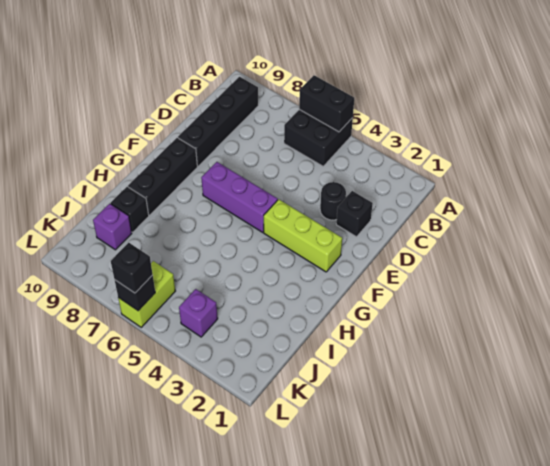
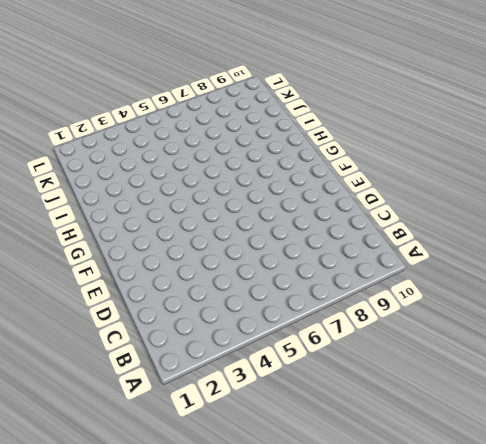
none -> black brick A5:B6 level 1
none -> black brick B9:E9 level 1
none -> black brick D2 level 1

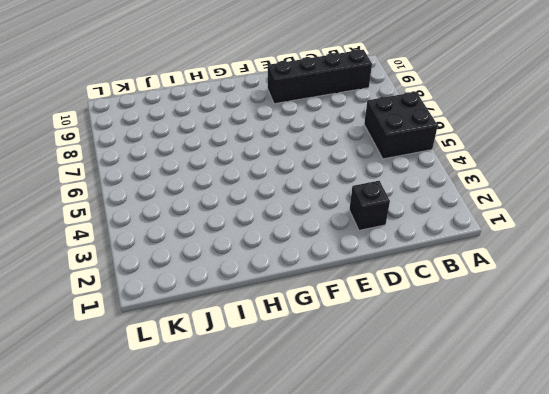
none -> black round brick D3 level 1
none -> lime brick F2:F4 level 1
none -> purple brick F5:F7 level 1

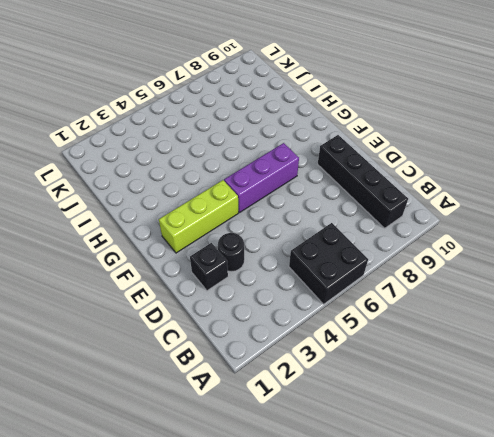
none -> black brick F9:H9 level 1
none -> black brick I9 level 1
none -> purple brick J9 level 1

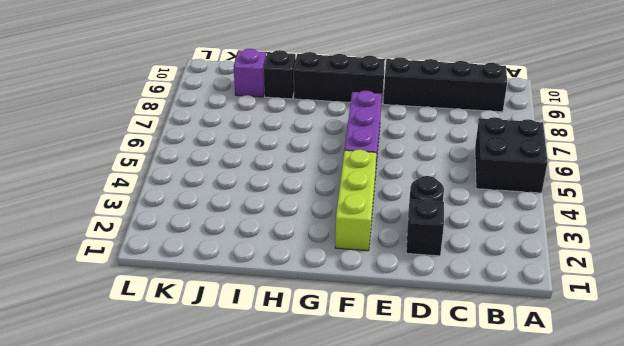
none -> purple brick K4 level 1
none -> lime brick K6:L6 level 1
none -> black brick A5:A6 level 2

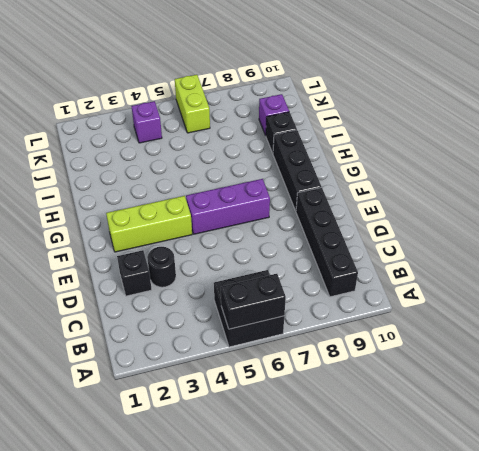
none -> black brick L6 level 2
none -> black brick L6 level 3

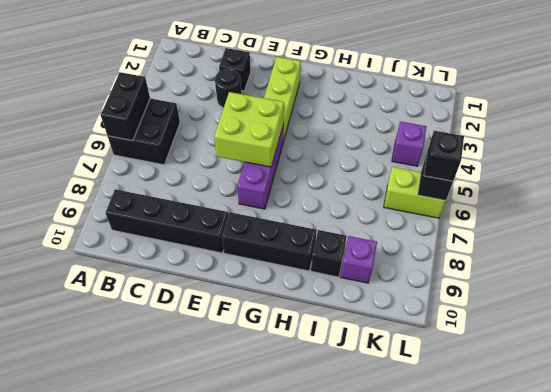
lime brick E5:F6 level 2 -> none

